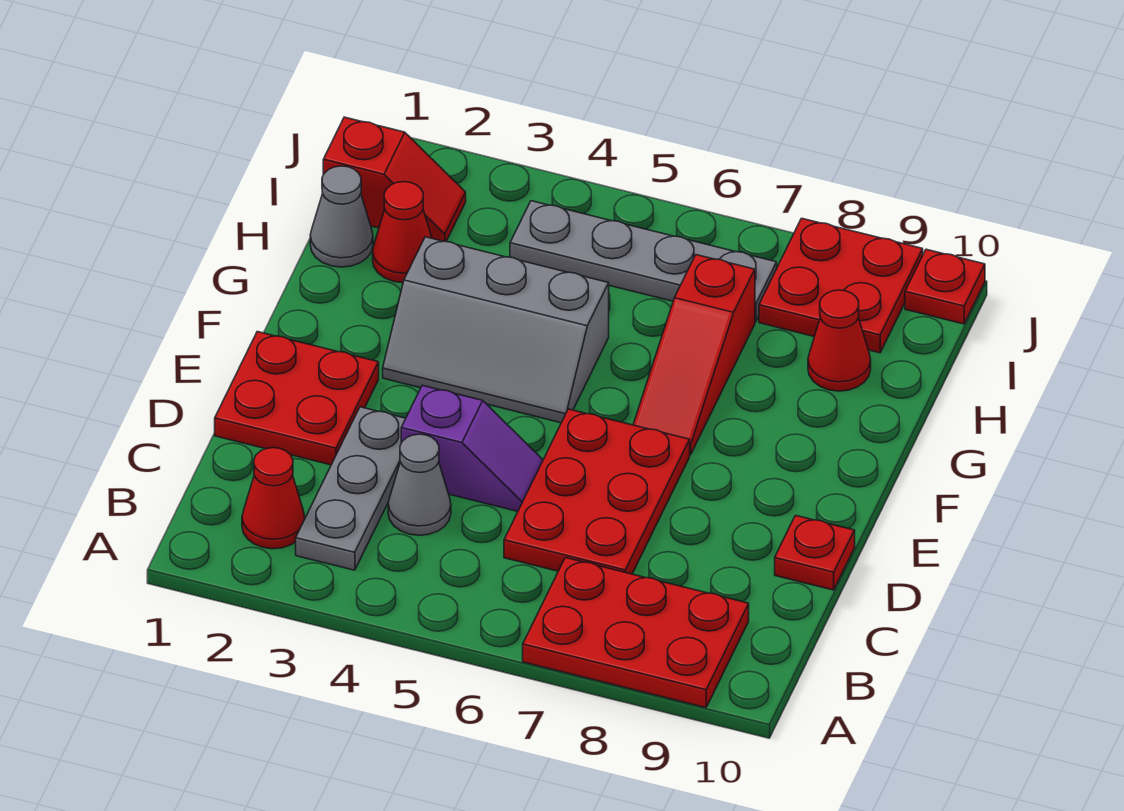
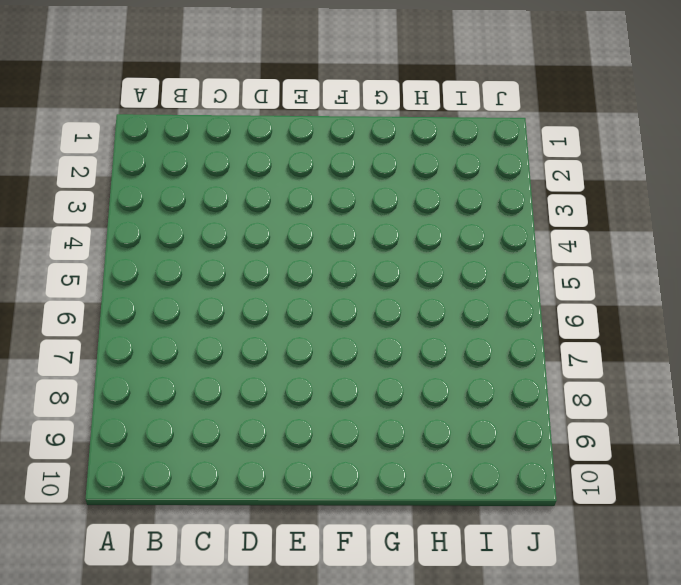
none -> red plate A7:B9 level 1
none -> red cone B2 level 1
none -> grey plate B3:D3 level 1

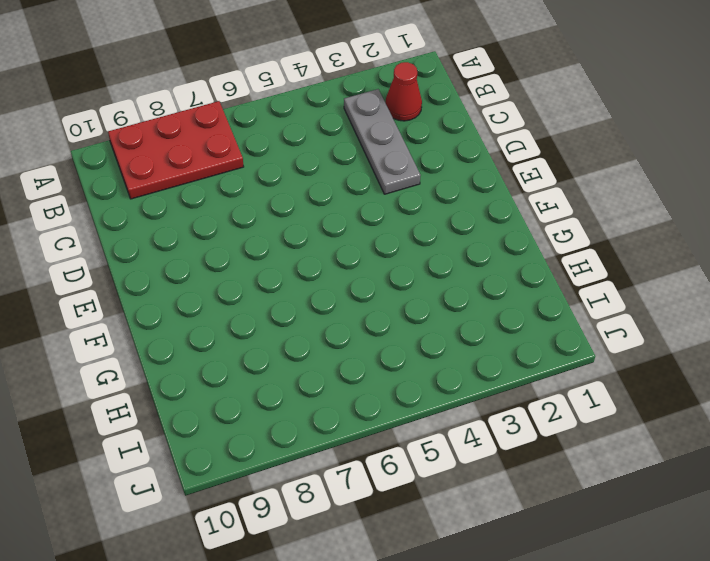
none -> grey cone C4 level 1
none -> red plate C6:E7 level 1
none -> red plate D1:E2 level 1

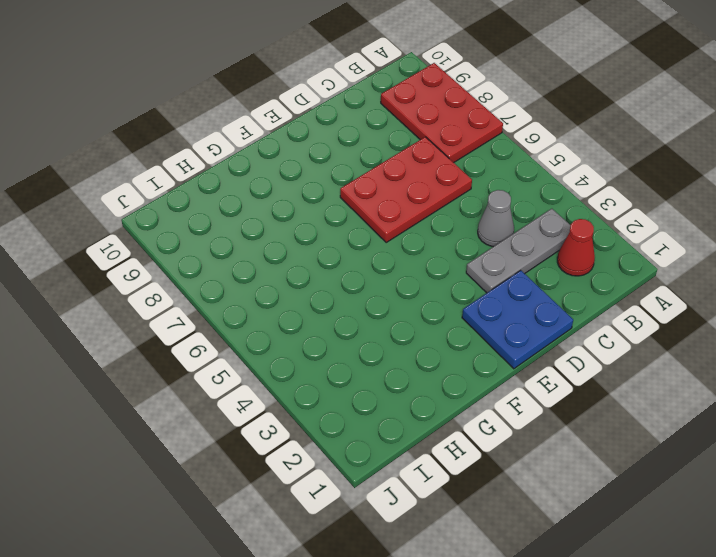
blue plate D1:E2 level 1 -> red plate D1:E2 level 1
none -> purple slope D4:D5 level 1 top 4
none -> red plate D10 level 1
none -> grey slope F3:G5 level 1 top G

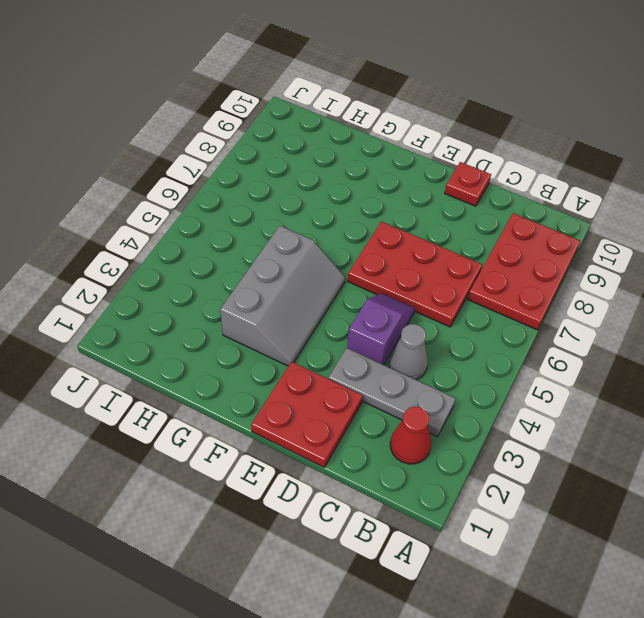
none -> red slope F7:H7 level 1 top H
none -> grey cone H1 level 1
none -> red cone H2 level 1

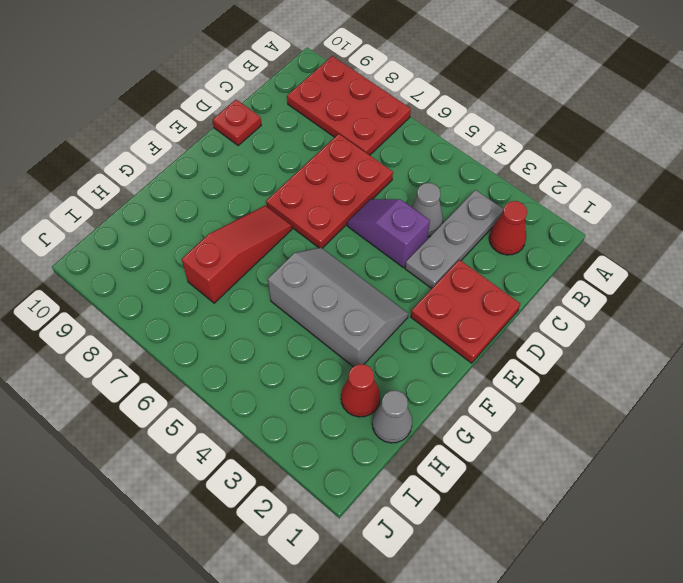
none -> red cone H9 level 1
none -> red slope I1:I2 level 1 top 1
none -> grey plate I4:I7 level 1

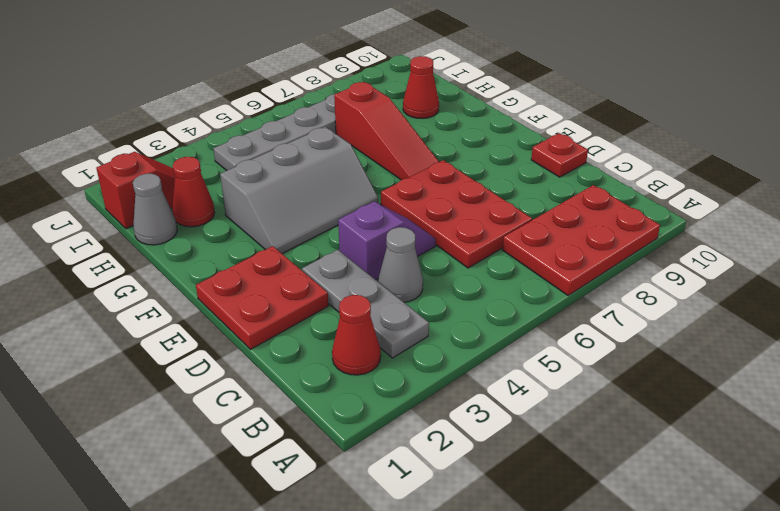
none -> red plate I8:J9 level 1
none -> red plate J10 level 1

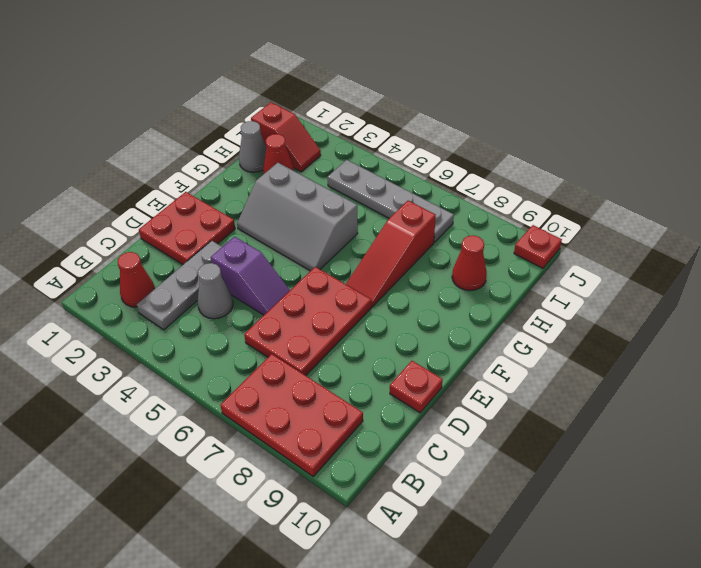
none -> red plate I8:J9 level 1

